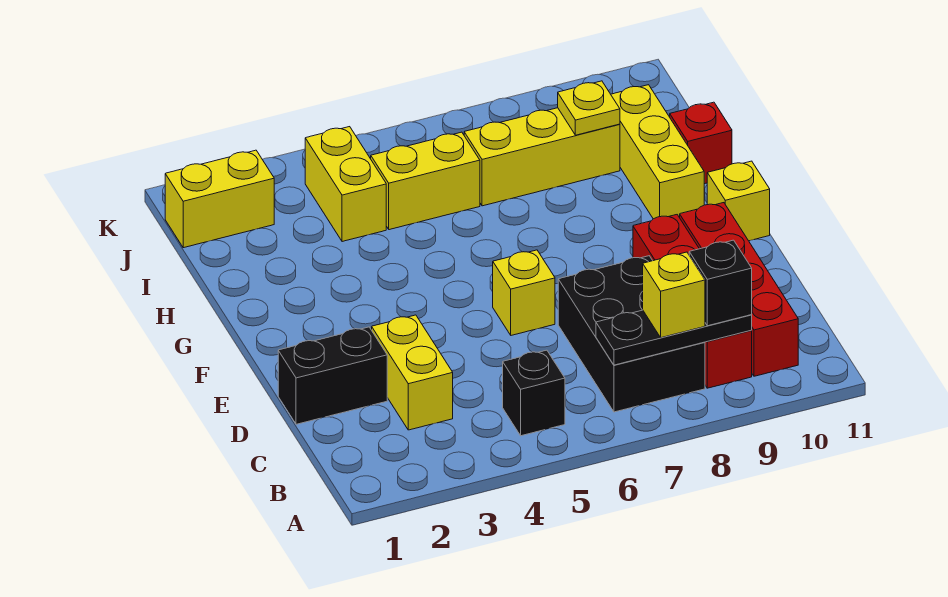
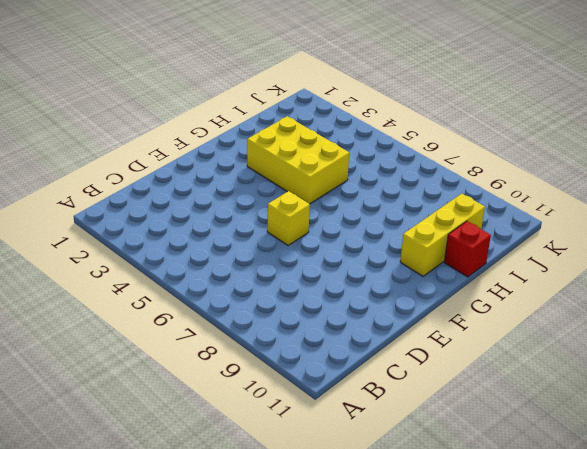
yellow brick G3:H5 level 1 -> none
none -> black brick B5 level 1
none -> black brick B7:D8 level 1
none -> red brick B9:E9 level 1

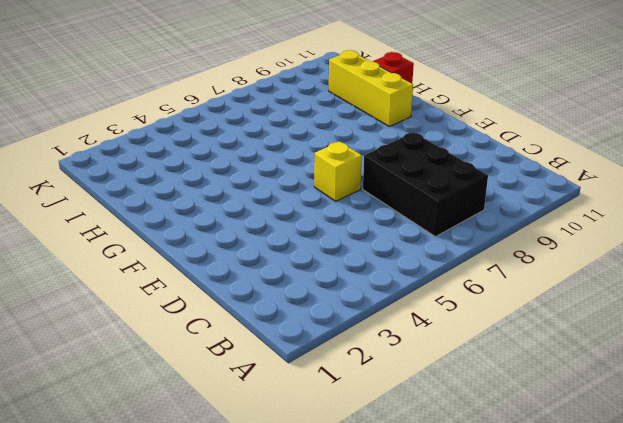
none -> black brick B5 level 1
none -> red brick B9:E9 level 1
none -> red brick B10:E10 level 1

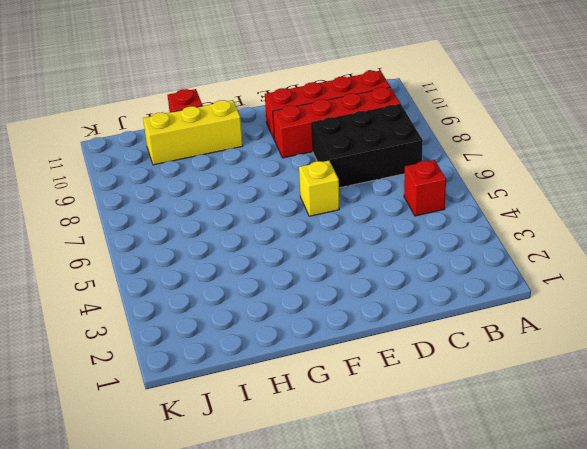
red brick B5 level 1 -> black brick B5 level 1
none -> yellow brick C3:D3 level 1
none -> black brick D1:D2 level 1
none -> yellow brick F11 level 1

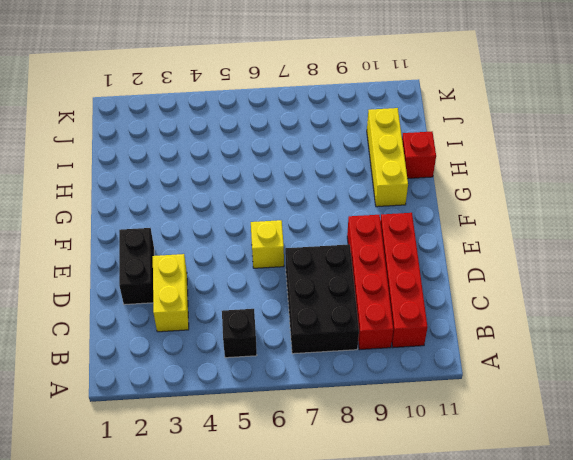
black brick D2:E2 level 1 -> black brick D1:D2 level 1
none -> yellow brick F11 level 1
none -> yellow brick I4:J4 level 1
none -> yellow brick I5:I6 level 1

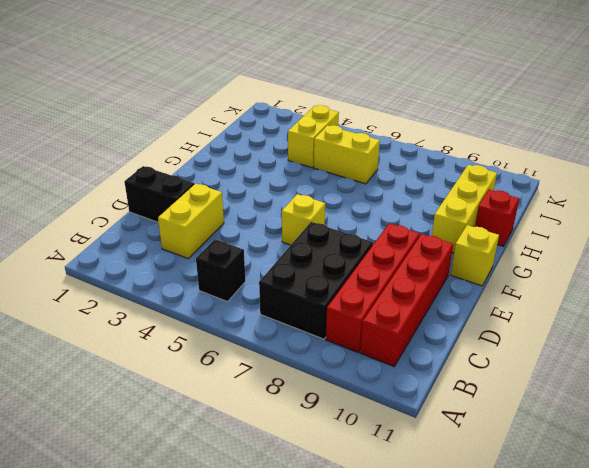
none -> yellow brick I7:I9 level 1
none -> yellow brick J1:J2 level 1
none -> black plate B7:B9 level 2

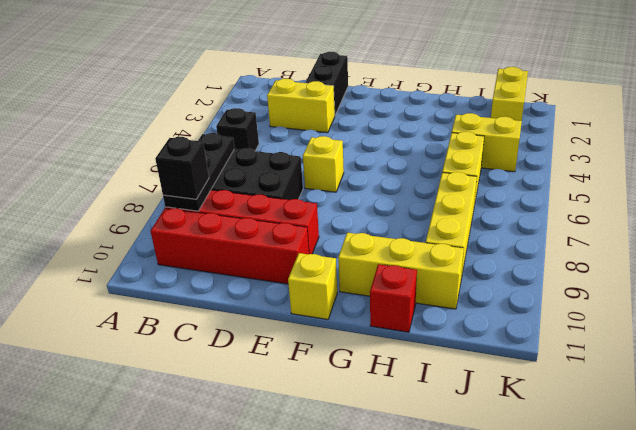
none -> yellow plate I9 level 2
none -> yellow brick B8 level 3

